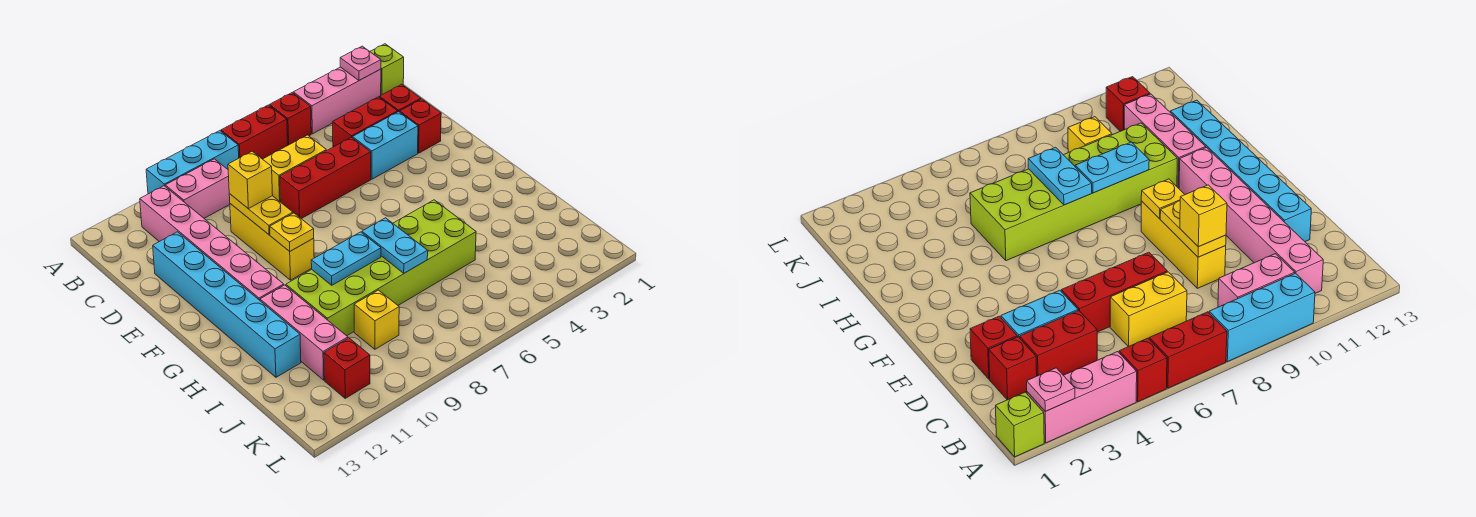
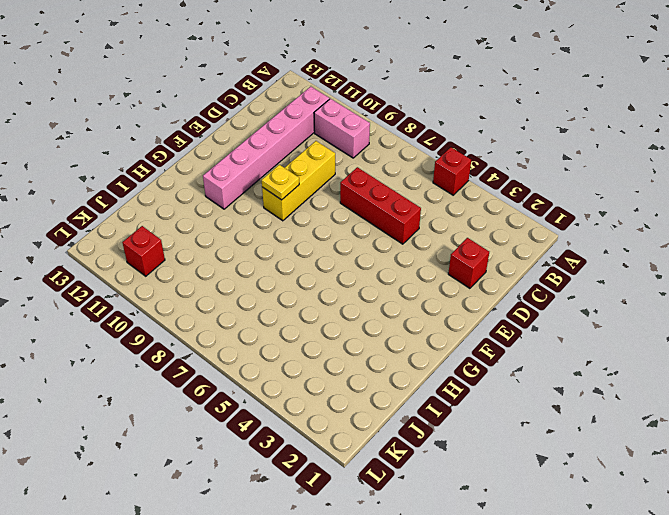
none -> lime brick A1 level 1
none -> pink brick A2:A4 level 1
none -> red brick A6:A7 level 1

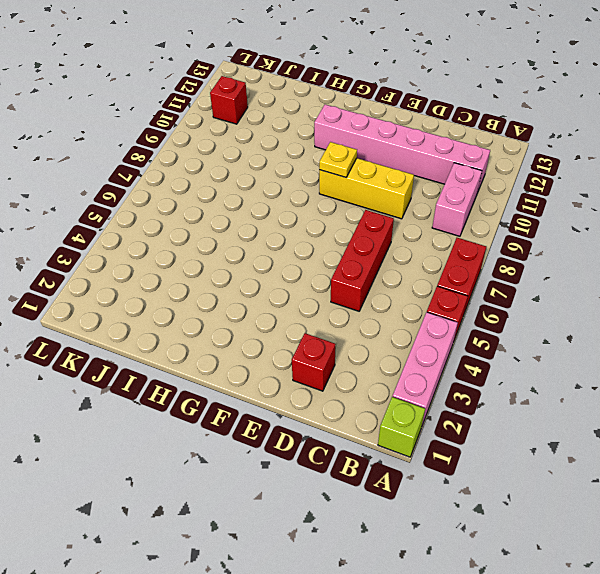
none -> cyan brick A8:A10 level 1
none -> red brick C2 level 1
none -> red brick C3:C4 level 1

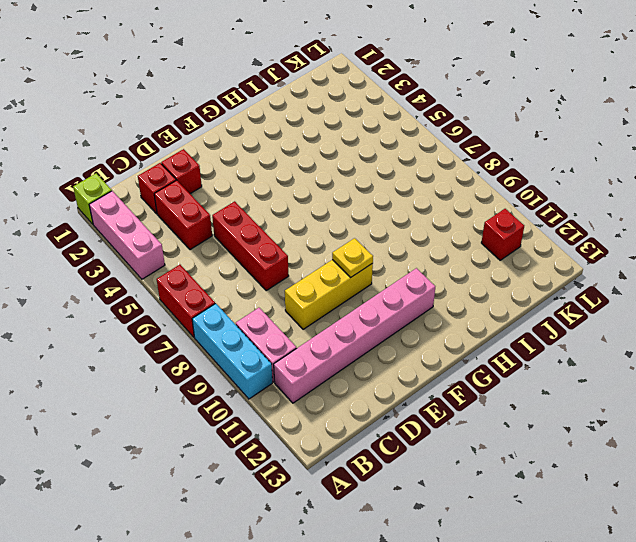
none -> red brick A5 level 1
none -> yellow brick C6:C7 level 1
none -> cyan brick D3:D4 level 1

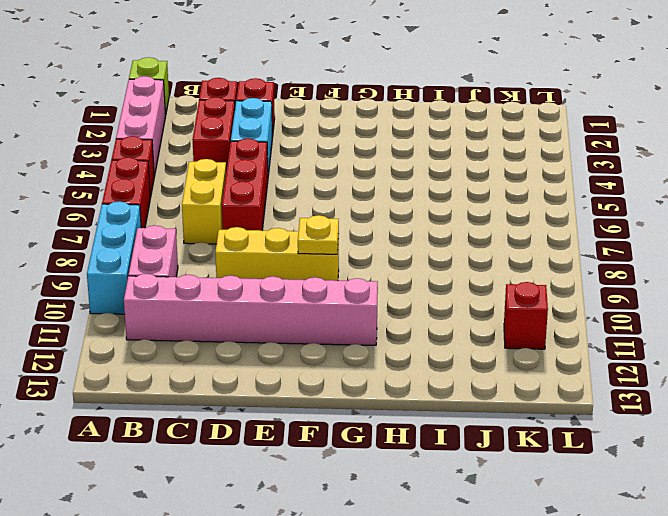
none -> cyan brick D12:I12 level 1
none -> lime brick H5:I10 level 1
none -> pink brick H11:J11 level 1

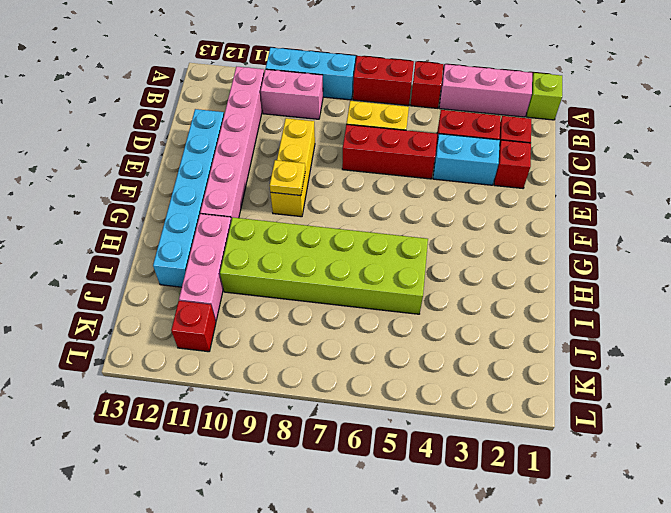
none -> yellow brick J9 level 1
none -> pink plate A2 level 2
none -> yellow plate D9:E9 level 2

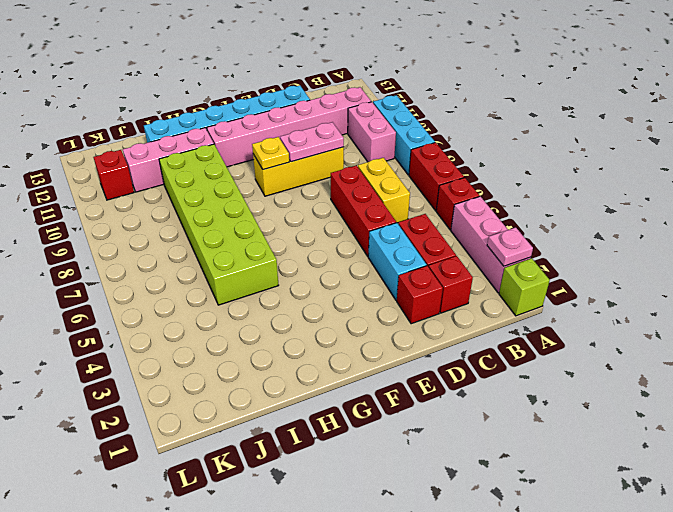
pink plate D9:E9 level 2 -> yellow plate D9:E9 level 2
none -> yellow brick J9 level 1
none -> cyan plate H7:I7 level 2
none -> cyan plate H8:H9 level 2

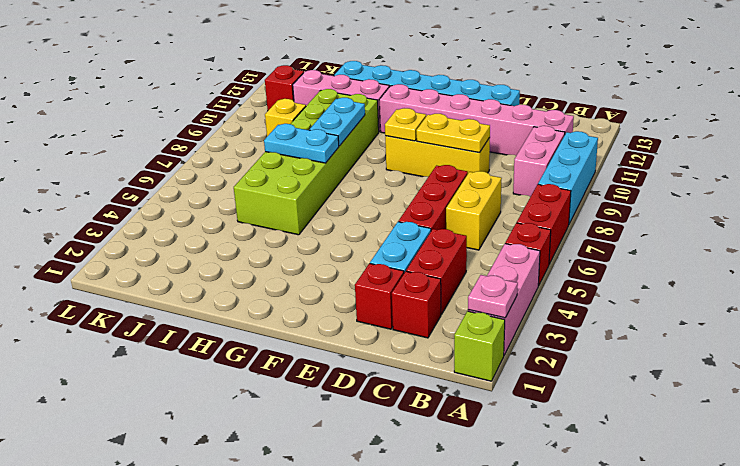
none -> yellow brick D9 level 3

